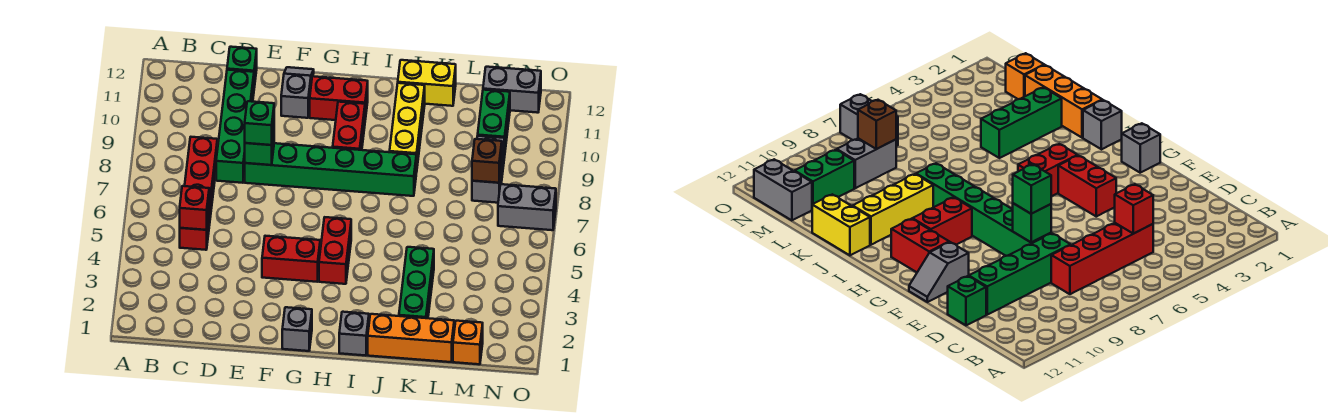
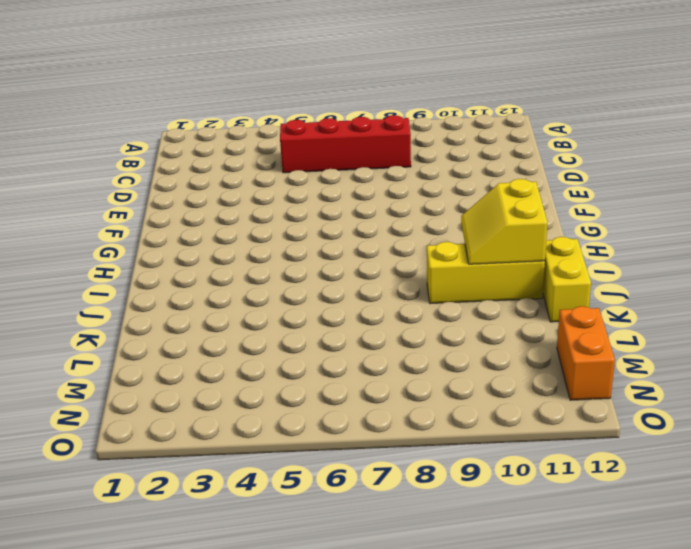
yellow slope I10:J11 level 2 top 11 -> none
orange brick M12:N12 level 1 -> grey brick M12:N12 level 1
none -> green brick D8:D11 level 1
none -> green brick D12 level 1
none -> green brick E8:J8 level 1

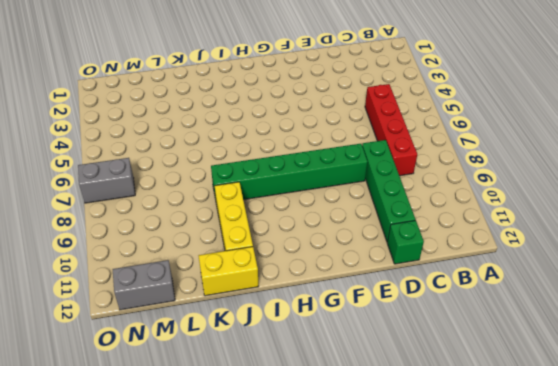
none -> red brick F4:G4 level 1
none -> grey slope F11:F12 level 1 top 11
none -> grey brick G1 level 1

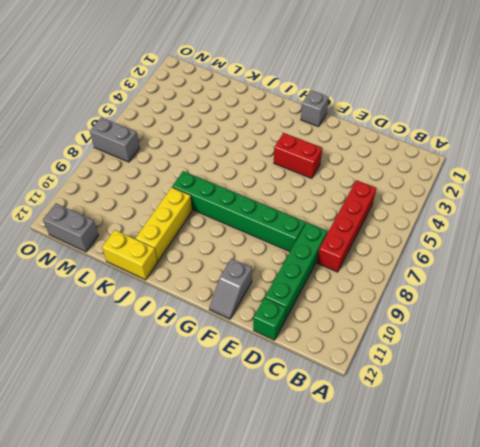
none -> red brick G11:H11 level 1
none -> red brick H4:H5 level 1
none -> red brick H9:H10 level 1

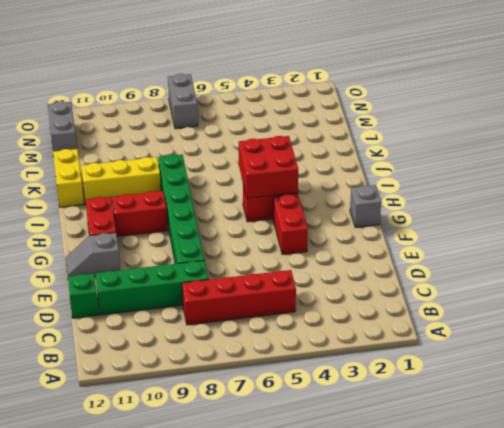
red brick H4:I5 level 2 -> none
none -> grey brick I1 level 1
none -> orange brick J1:L1 level 1
none -> green brick K2:K4 level 1

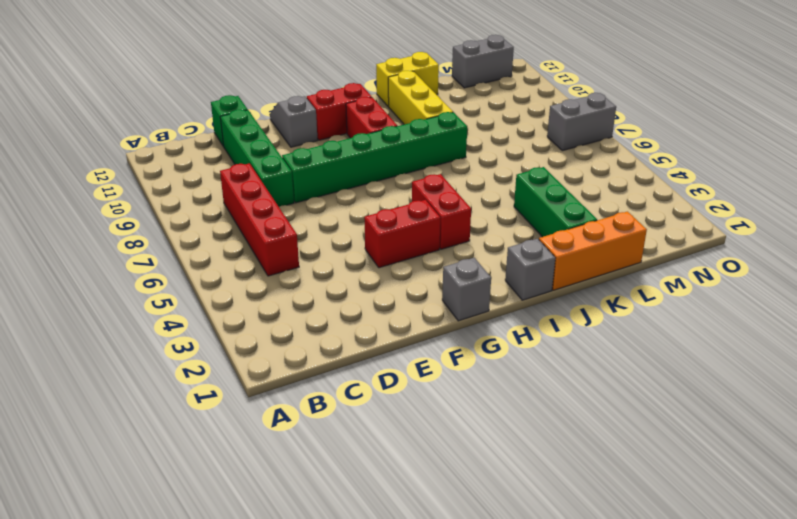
none -> orange brick M1 level 1
none -> grey brick M8:M9 level 1
none -> green brick M10:M11 level 1

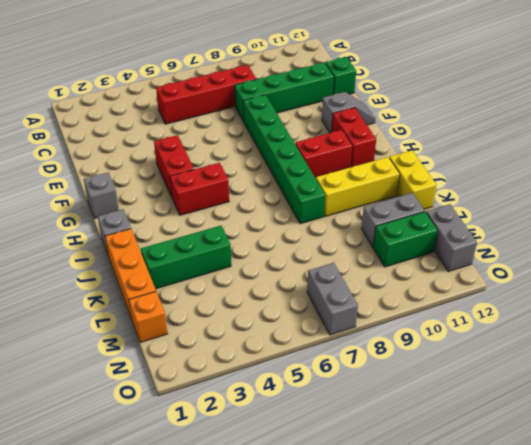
grey brick L10:L11 level 1 -> grey brick M8:M9 level 1
none -> red brick C5 level 2
none -> green brick E8 level 2
none -> brown brick M8 level 2

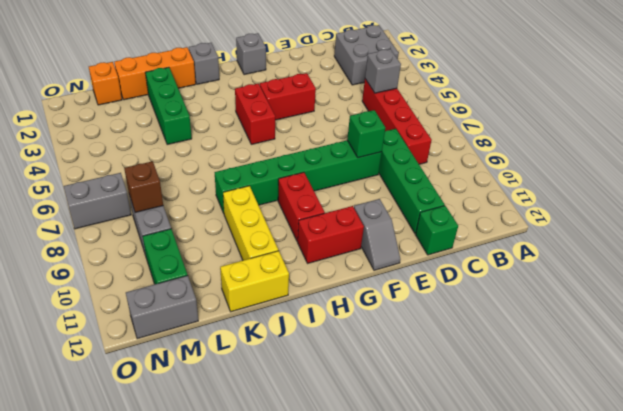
grey brick B2:C3 level 1 -> none
grey brick C5 level 2 -> red brick C5 level 2
none -> green brick E8 level 3

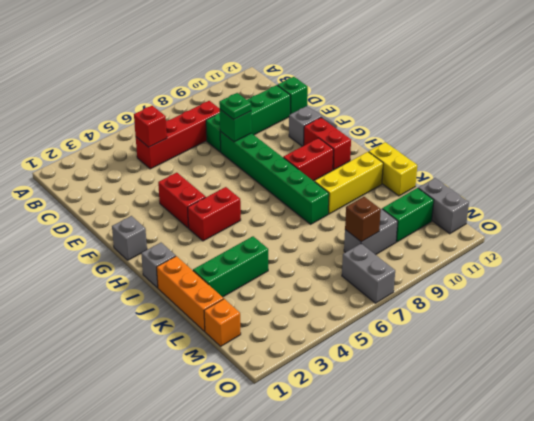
green plate E8 level 3 -> green brick E8 level 3

